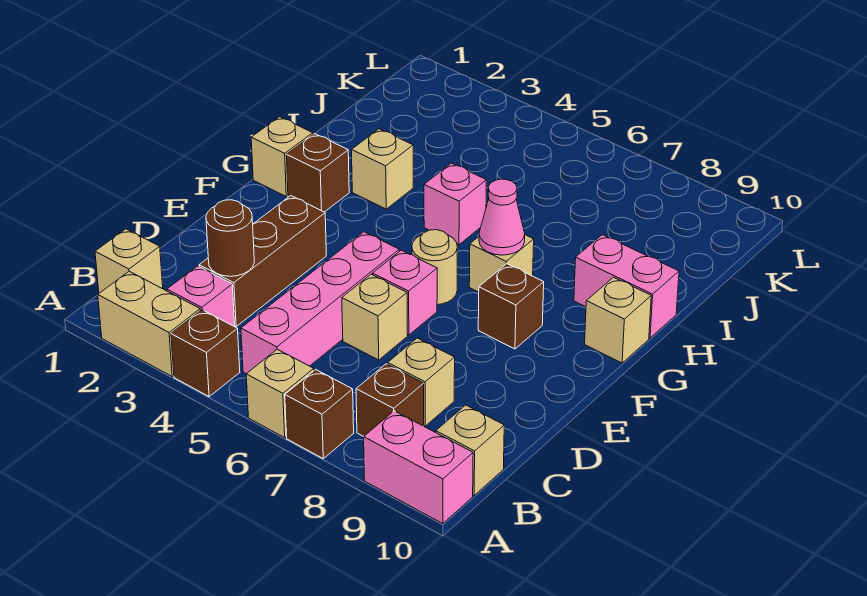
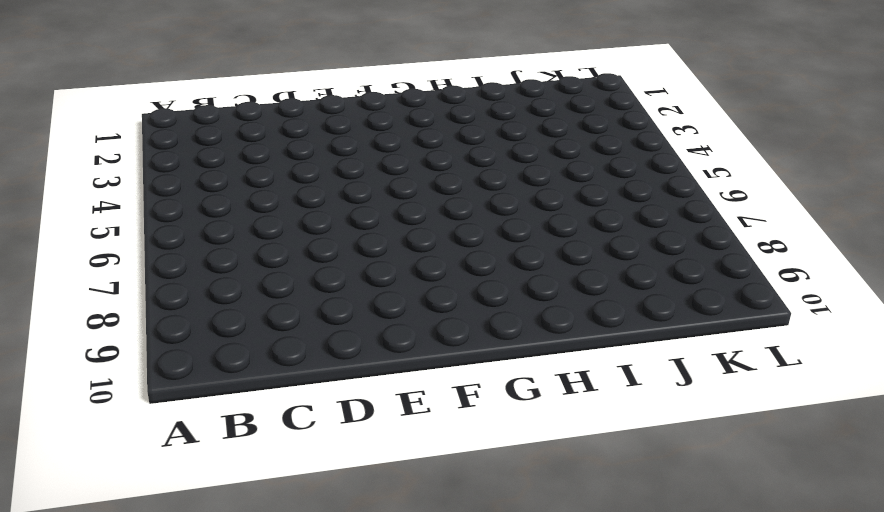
none -> tan brick A2:A3 level 1
none -> brown brick A4 level 1
none -> tan brick A6 level 1

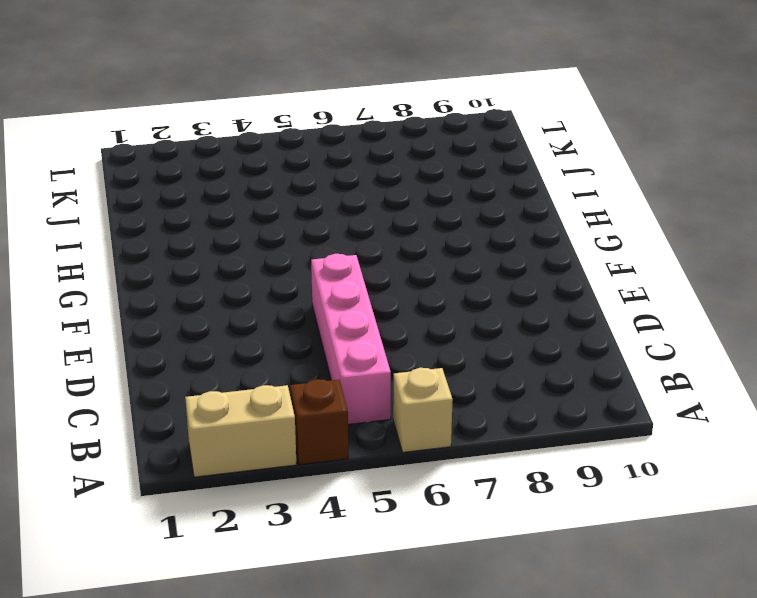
none -> brown brick A7 level 1
none -> pink brick A9:A10 level 1
none -> tan brick B1 level 1

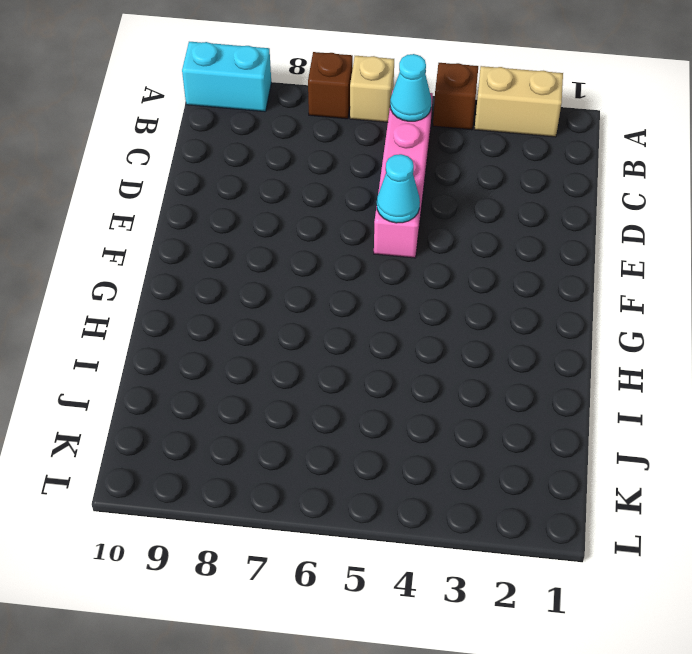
cyan brick A9:A10 level 1 -> pink brick A9:A10 level 1
cyan cone B5 level 2 -> none
cyan cone E5 level 2 -> none
none -> tan brick B1 level 1
none -> pink brick B3 level 1
none -> brown brick B8 level 1

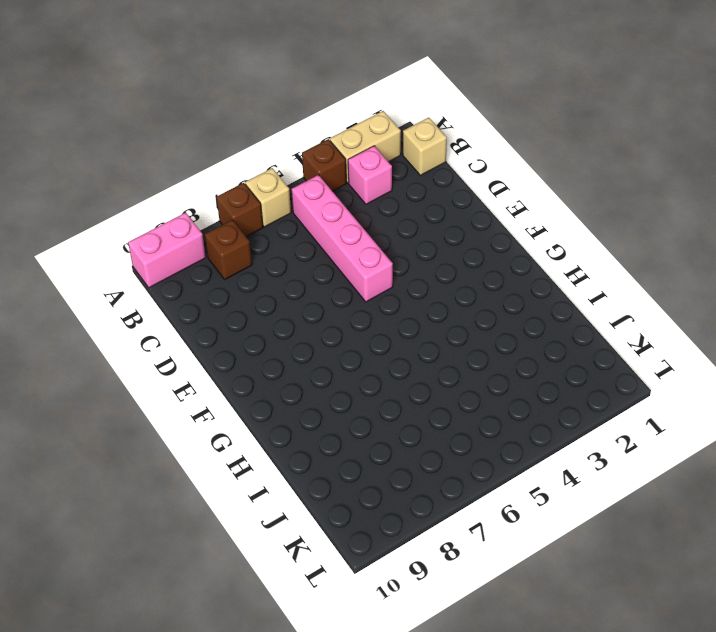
none -> tan brick B10 level 1
none -> brown brick C3:E3 level 1
none -> tan brick C8 level 1

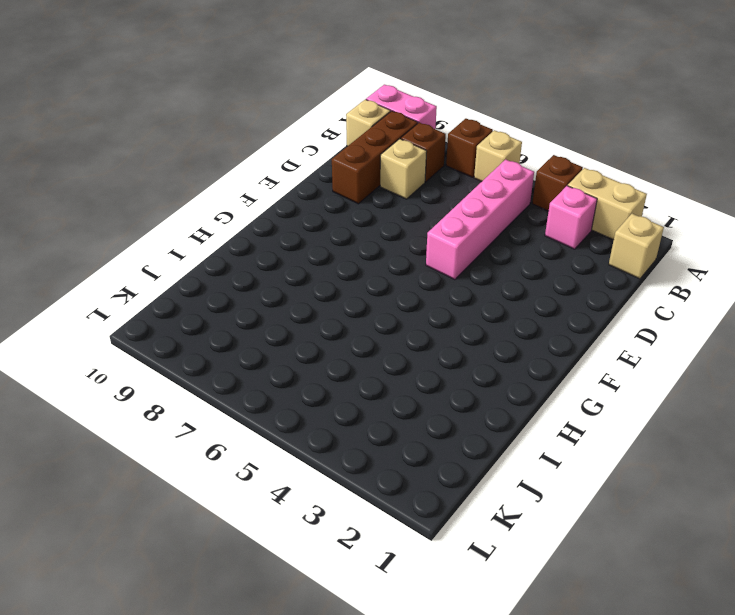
brown brick B9:D9 level 1 -> brown brick C3:E3 level 1
none -> tan brick D6 level 1
none -> pink brick E6 level 1
none -> tan round brick F6 level 1

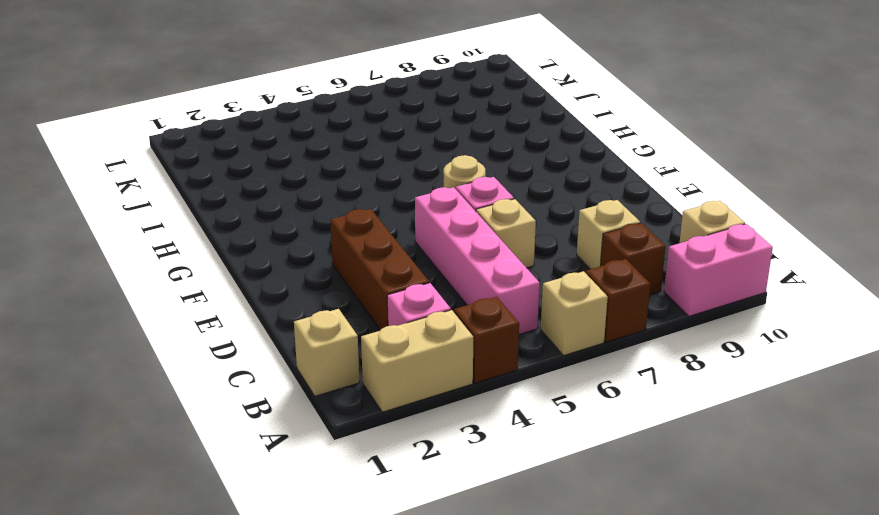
none -> brown brick F8 level 1
none -> tan brick G1 level 1
none -> brown brick G2 level 1

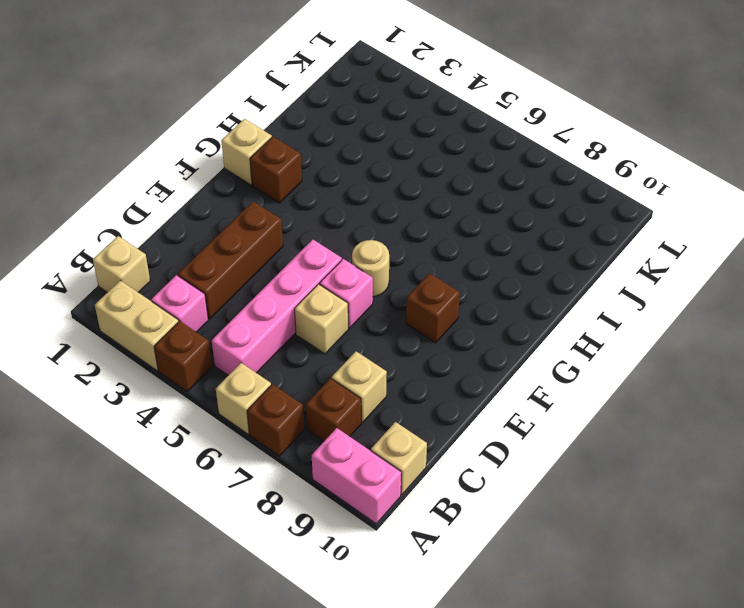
none -> tan brick G7 level 1
none -> tan brick G10 level 1
none -> tan brick H3 level 1

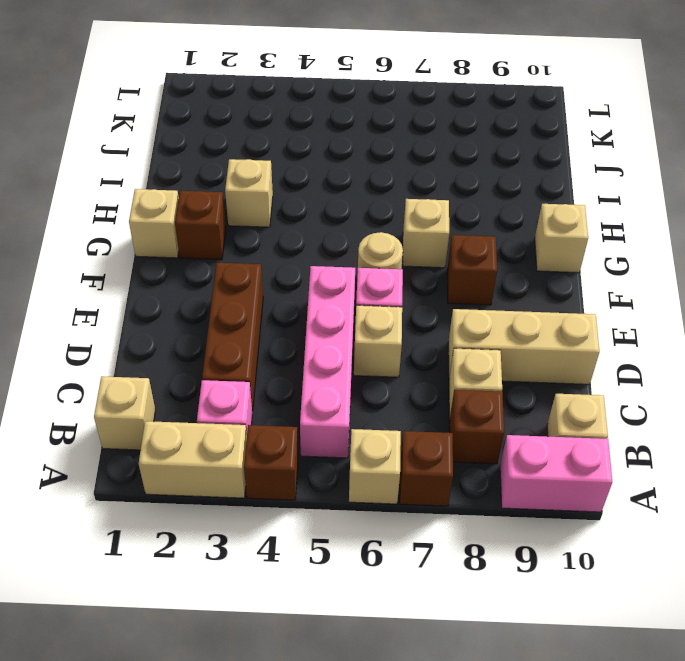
tan brick D8:D10 level 1 -> none
none -> pink brick H5 level 1
none -> pink brick H9:H10 level 1
none -> brown round brick C3 level 2

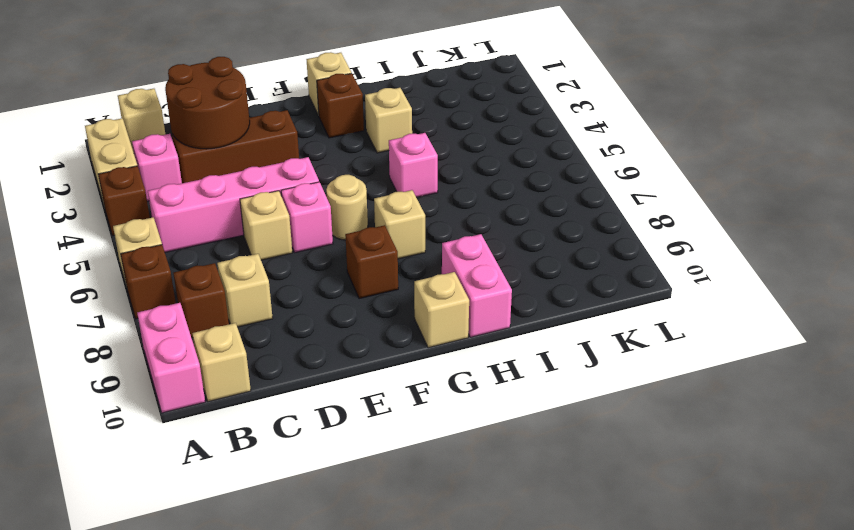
brown round brick C2:D3 level 2 -> brown round brick C3 level 2
none -> pink cone G7 level 2

